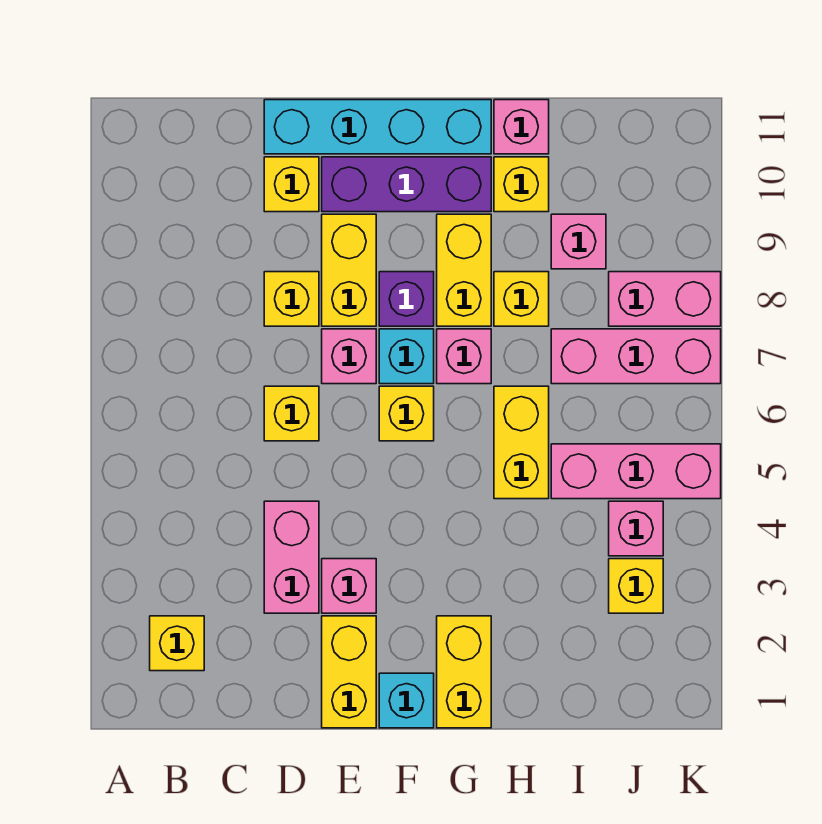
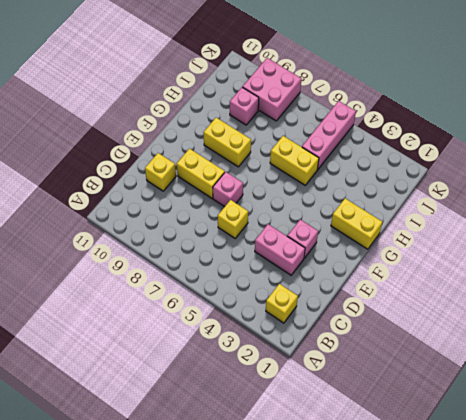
pink brick J8:K9 level 1 -> pink brick J8:K8 level 1
none -> yellow brick D8 level 1
none -> cyan brick D11:G11 level 1
none -> yellow brick E1:E2 level 1

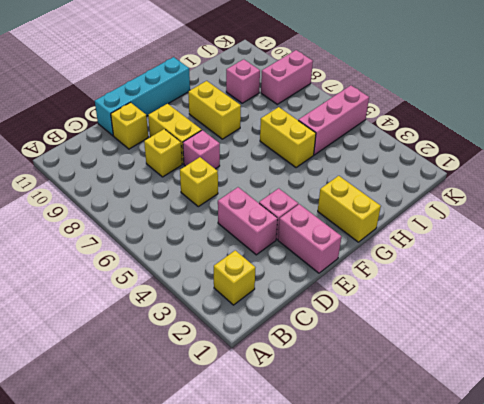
pink brick E1:E2 level 1 -> yellow brick E1:E2 level 1
none -> purple brick E10:G10 level 1
none -> cyan brick F1 level 1
none -> yellow brick F6 level 1

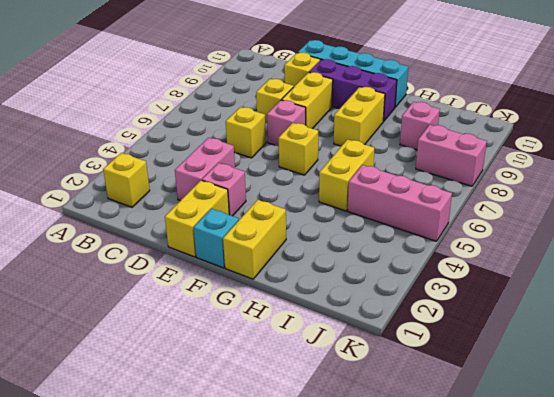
none -> cyan brick F7 level 1
none -> purple brick F8 level 1
none -> pink brick G7 level 1

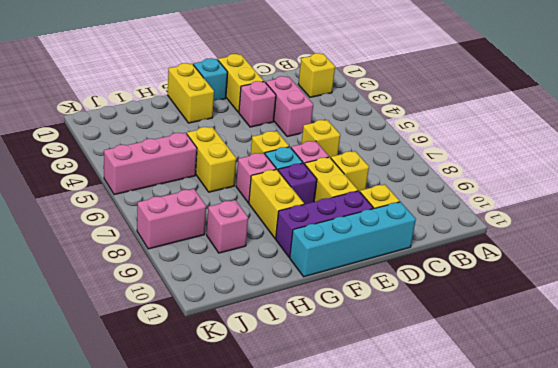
none -> yellow brick H8 level 1
none -> yellow brick H10 level 1
none -> pink brick H11 level 1

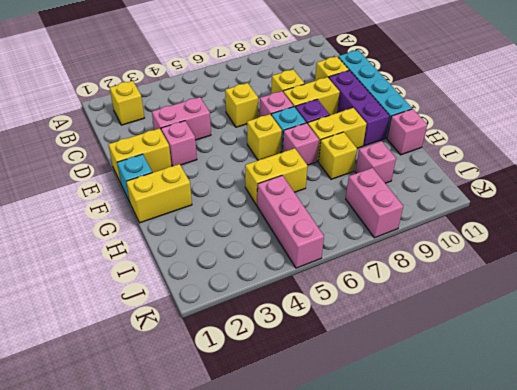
none -> yellow brick H10 level 1
none -> pink brick I7:K7 level 1
none -> yellow brick J3 level 1

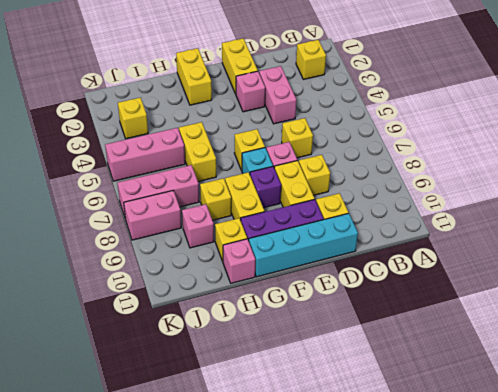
none -> cyan brick F1 level 1
none -> pink brick G7 level 1
none -> pink brick J4 level 1

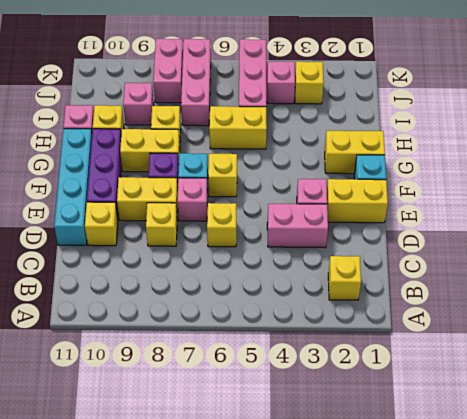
none -> pink brick G7 level 1

